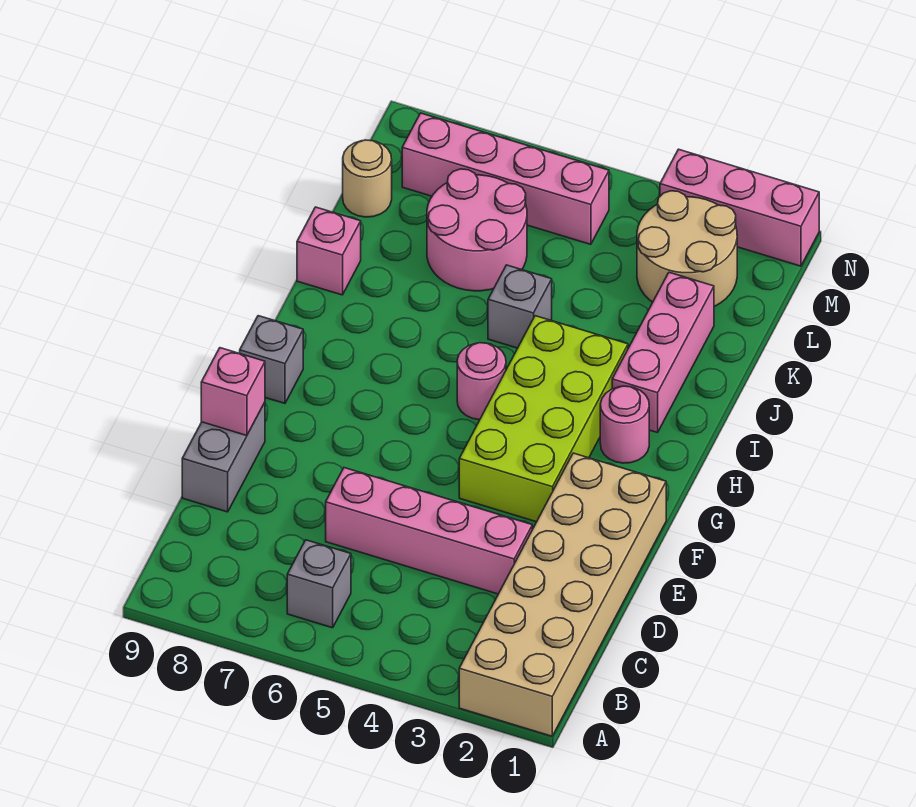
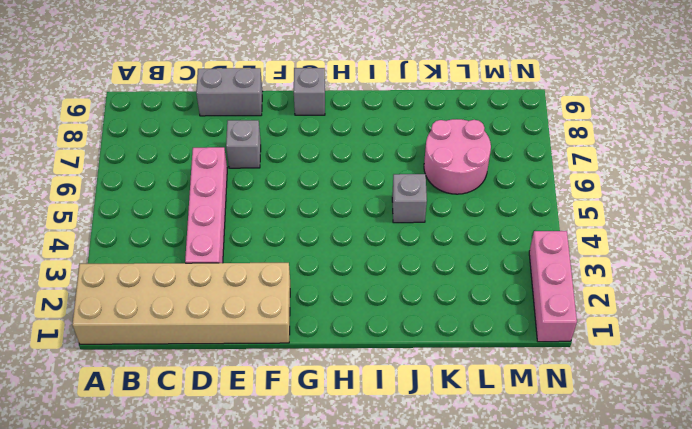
grey brick E7 level 1 -> grey brick B6 level 1
none -> lime brick F3:I4 level 1
none -> pink round brick H2 level 1
none -> pink round brick H5 level 1

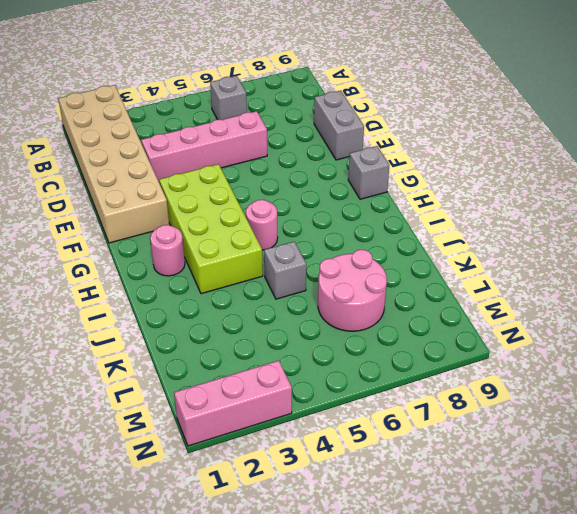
none -> pink brick I2:K2 level 1
none -> pink brick J9 level 1
none -> tan round brick L2:M3 level 1

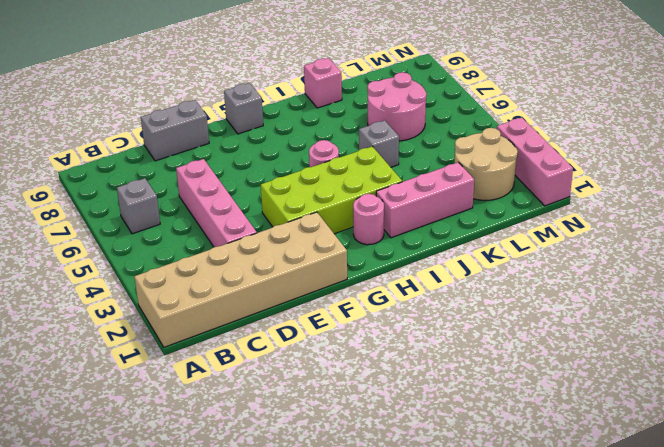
none -> tan round brick L9 level 1
none -> pink brick M5:M8 level 1
none -> pink brick E9 level 2

